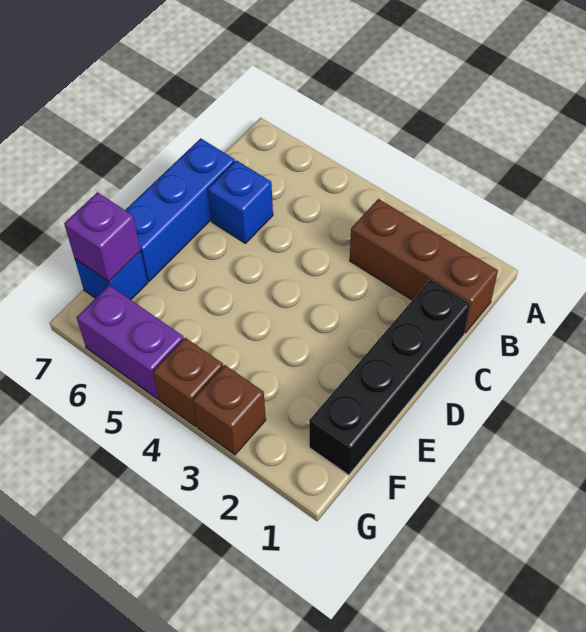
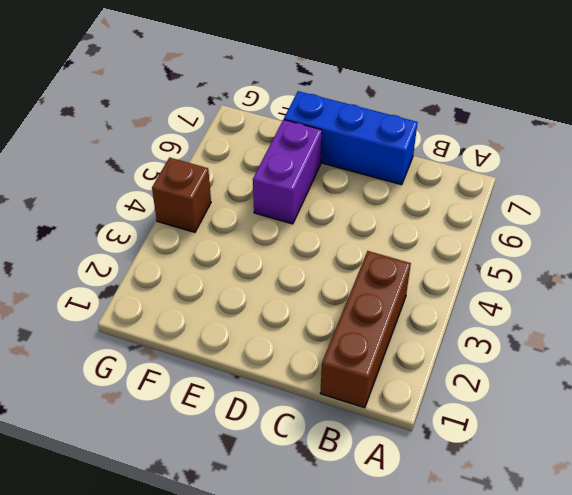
purple brick E5:E6 level 1 -> purple brick G5:G6 level 1
none -> black brick C1:F1 level 1
none -> blue brick C6 level 1

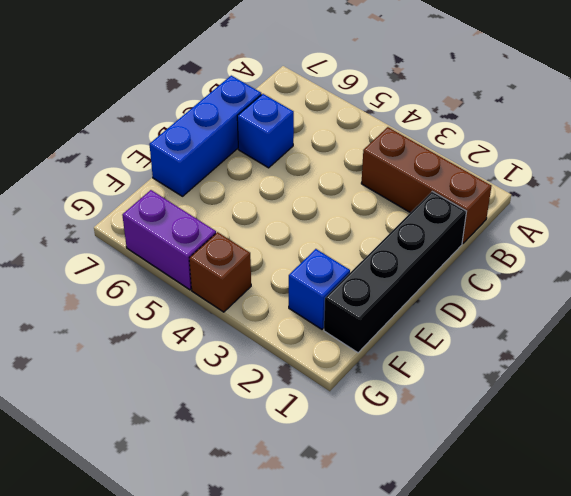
blue brick F2 level 1 -> blue brick F7 level 1
none -> brown brick G3 level 1
none -> purple brick F7 level 2

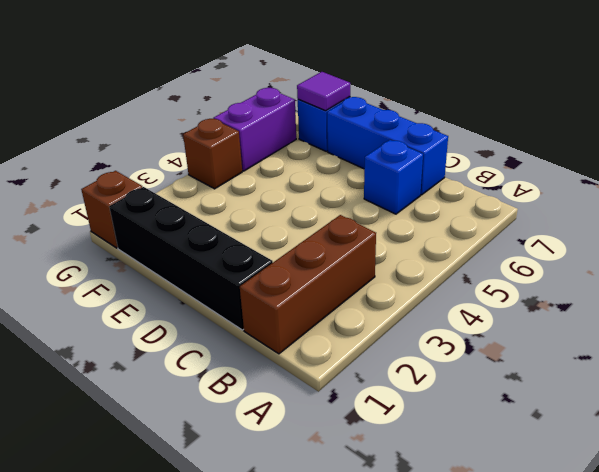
purple tile F7 level 2 -> purple brick F7 level 2
brown brick G1 level 1 -> brown brick G3 level 1

